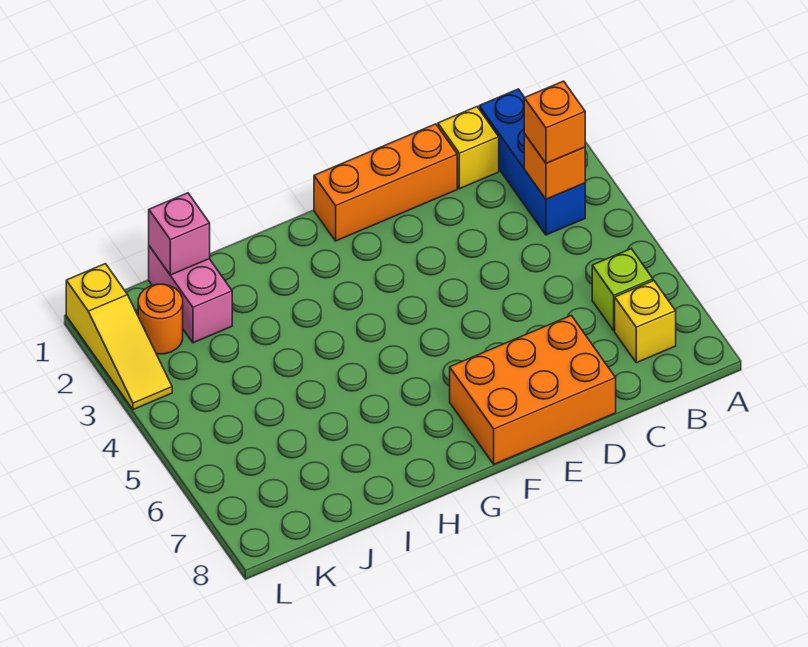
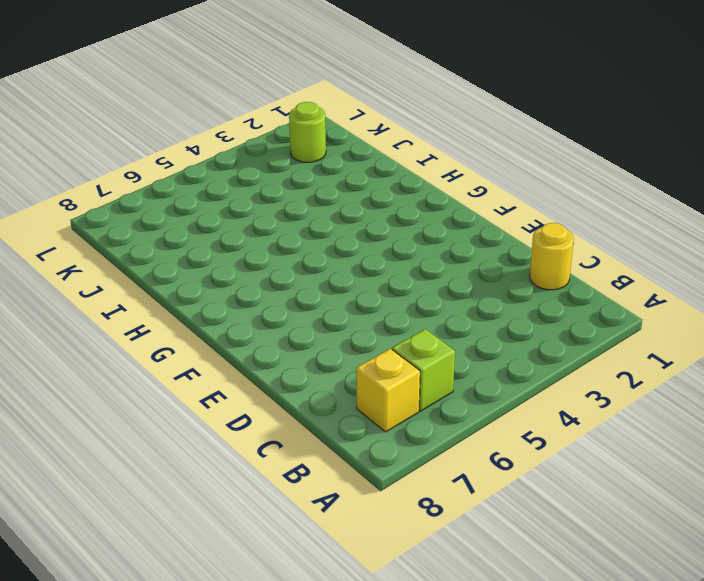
yellow round brick C1 level 1 -> yellow brick C1 level 1
lime round brick K2 level 1 -> orange round brick K2 level 1
none -> blue brick B1:B3 level 1
none -> orange brick D1:F1 level 1
none -> orange brick D7:F8 level 1

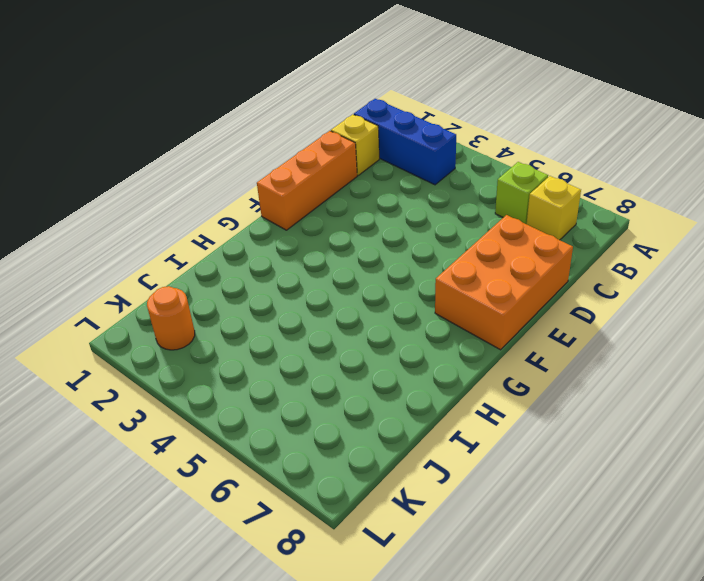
none -> pink brick J1:J2 level 1
none -> yellow slope L1:L3 level 1 top 1
none -> orange brick B3 level 2

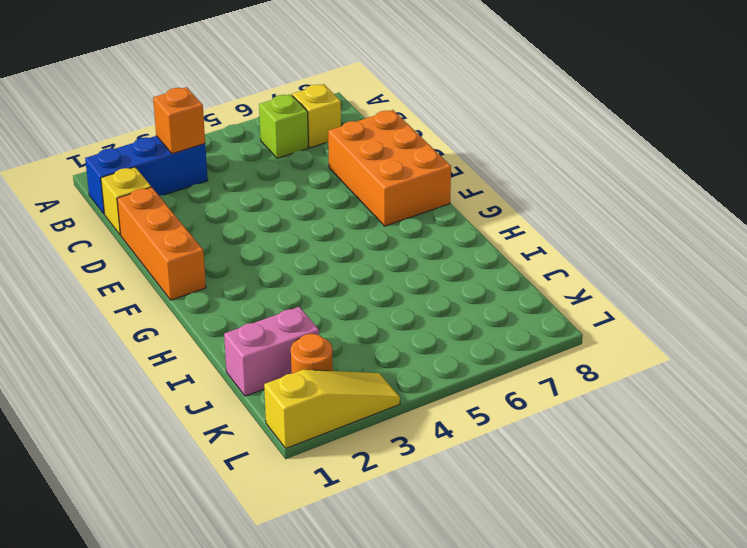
none -> pink brick J1 level 2
none -> orange brick B3 level 3

